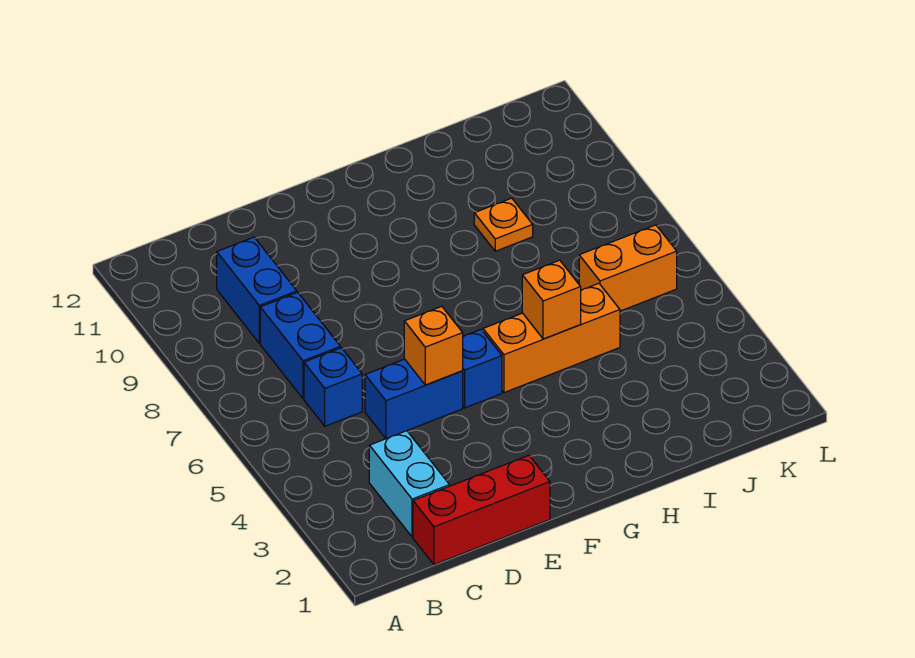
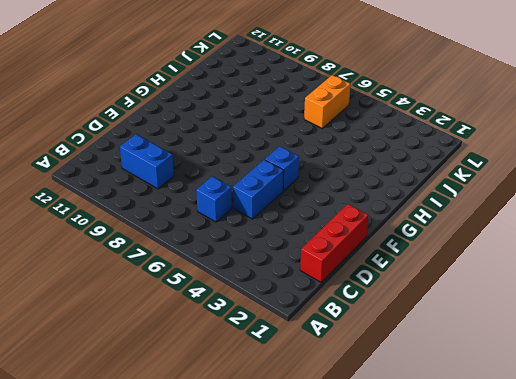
none -> cyan brick C2:C3 level 1
none -> blue brick C7:C8 level 1
none -> orange brick G5:I5 level 1

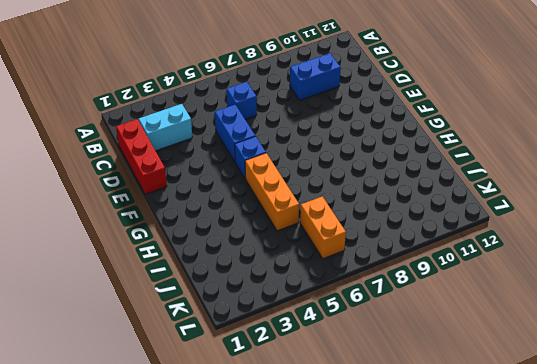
none -> blue brick C7:C8 level 1
none -> orange plate I9 level 1
none -> orange brick E5 level 2

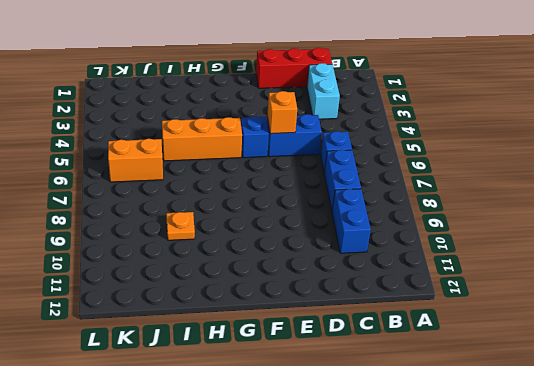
none -> orange brick H5 level 2

